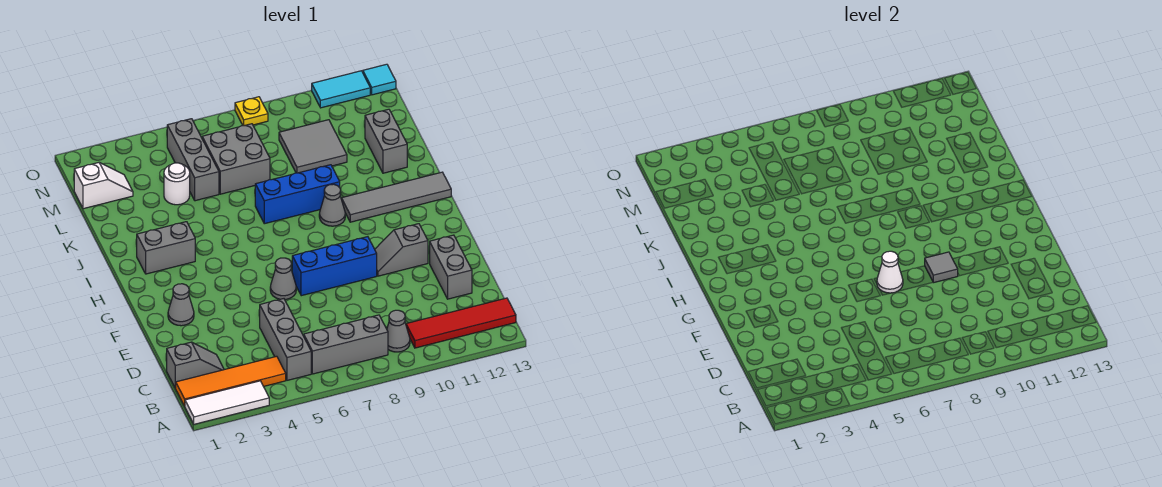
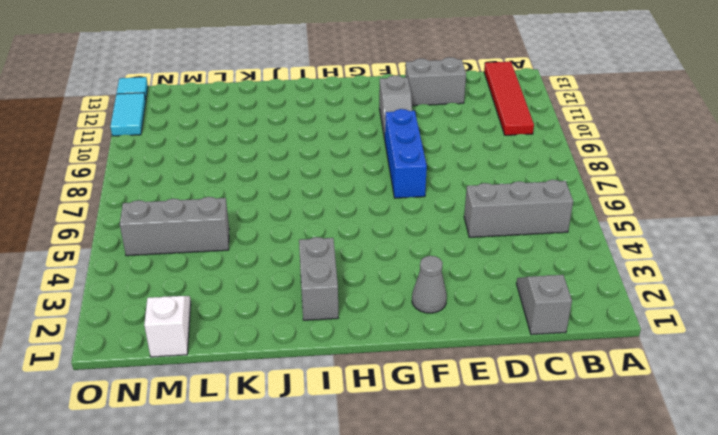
none -> white tile A1:A3 level 1
none -> orange tile B1:B4 level 1
none -> grey brick B6:B8 level 1

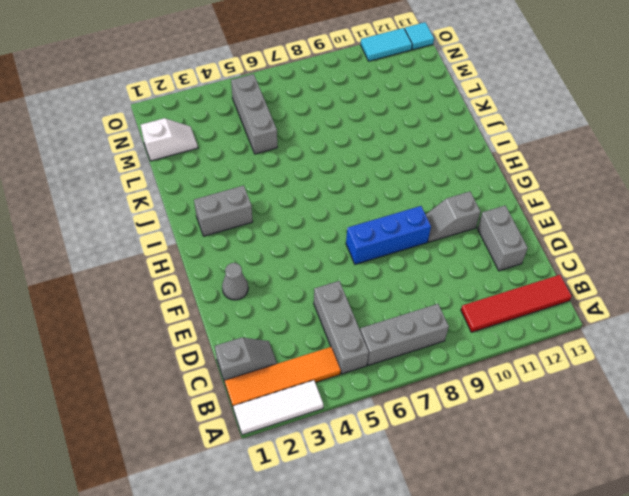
none -> grey cone B9 level 1
none -> grey cone F6 level 1
none -> grey cone I9 level 1

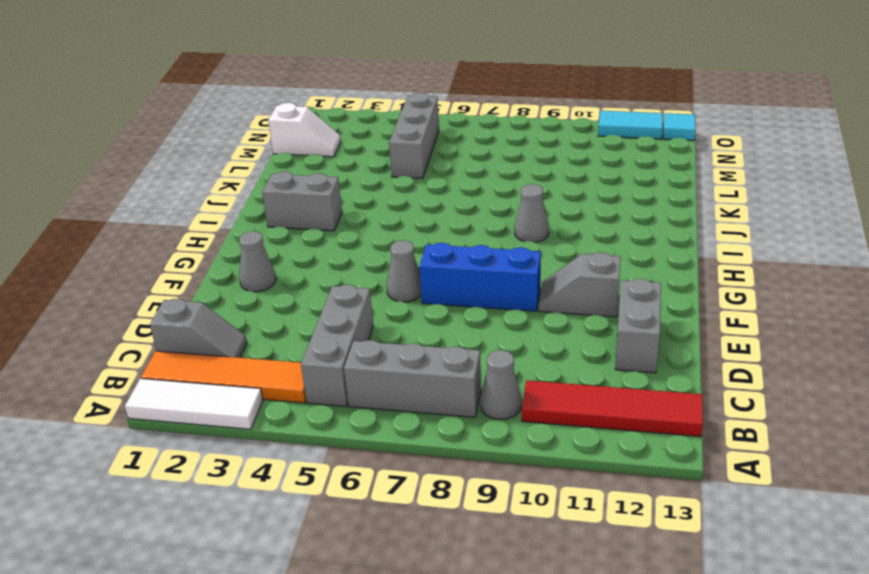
none -> grey tile I10:I13 level 1
none -> blue brick J7:J9 level 1
none -> grey brick K12:L12 level 1

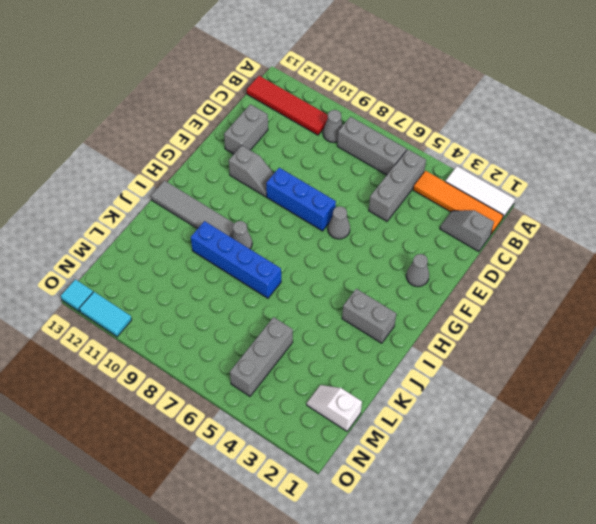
blue brick J7:J10 level 1 -> blue brick J7:J9 level 1
none -> grey brick K12:L12 level 1
none -> white round brick L4 level 1
none -> grey brick L6:M7 level 1

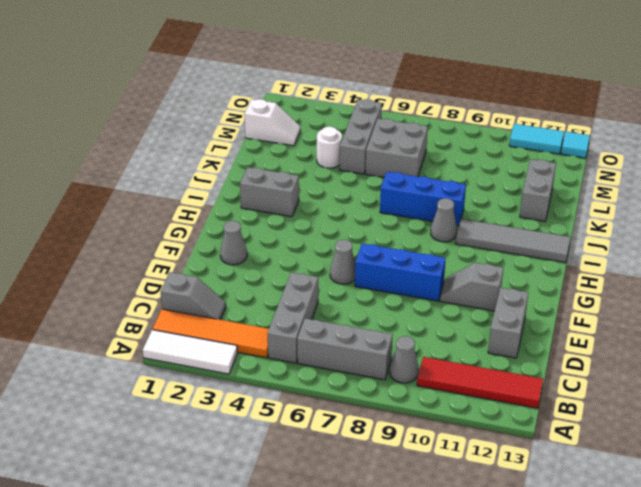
none -> grey tile L9:M10 level 1
none -> yellow plate O8 level 1
none -> white cone F7 level 2

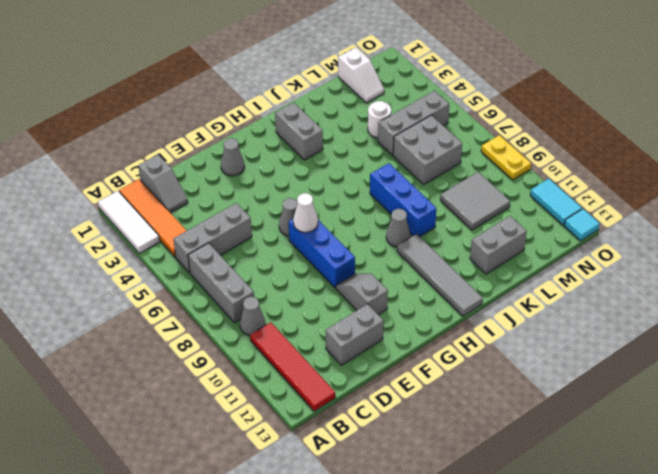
yellow plate O8:O9 level 1 -> yellow plate O8 level 1
none -> grey tile F9 level 2

